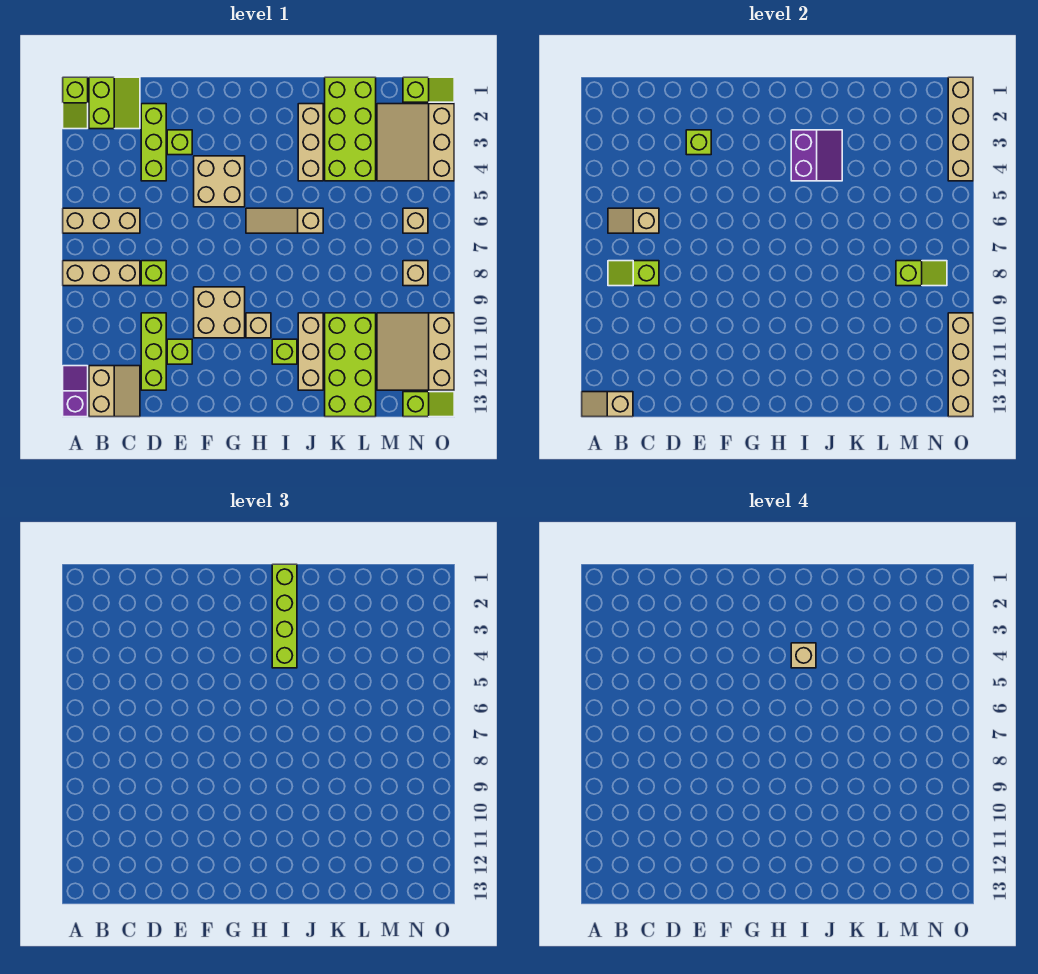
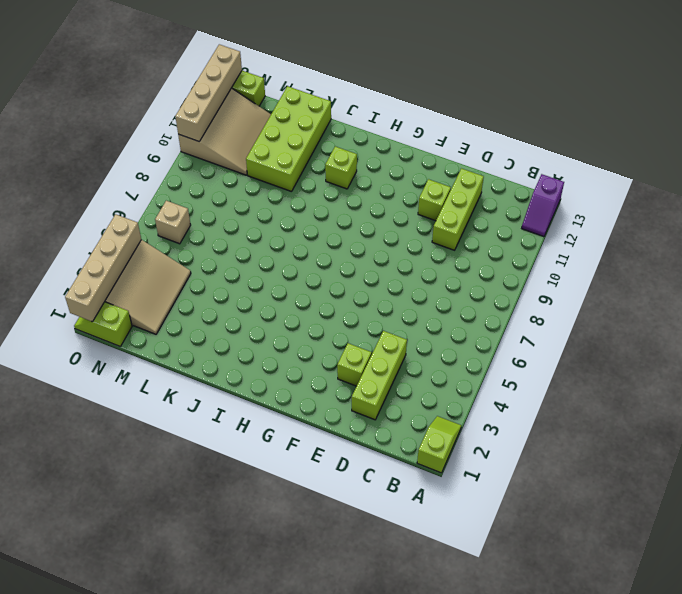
none -> tan brick A6:C6 level 1
none -> tan brick A8:C8 level 1
none -> lime slope B1:C2 level 1 top B
none -> tan slope B12:C13 level 1 top B

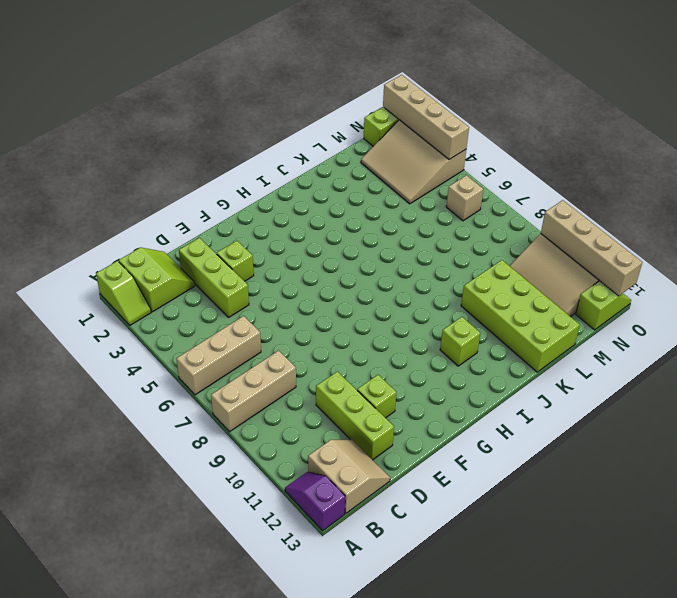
none -> lime brick D8 level 1
none -> tan brick F4:G5 level 1
none -> tan brick F9:G10 level 1
none -> tan slope H6:J6 level 1 top J

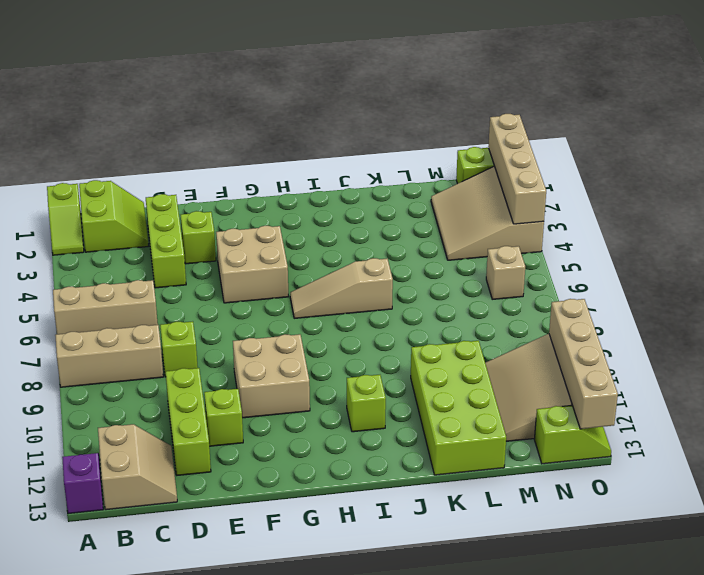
none -> tan brick H10 level 1
none -> tan brick J2:J4 level 1
none -> tan brick J10:J12 level 1
none -> lime brick K1:L4 level 1

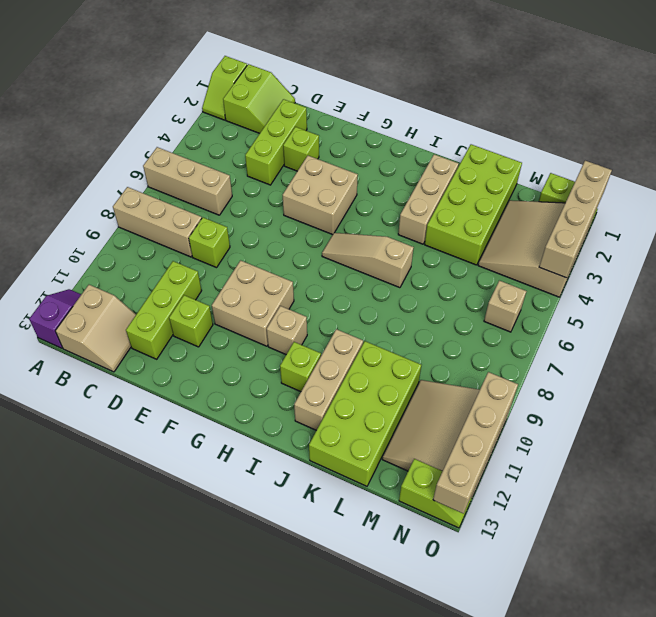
none -> tan brick N8 level 1
none -> tan slope A13:B13 level 2 top B
none -> tan slope B6:C6 level 2 top C
none -> lime slope B8:C8 level 2 top C

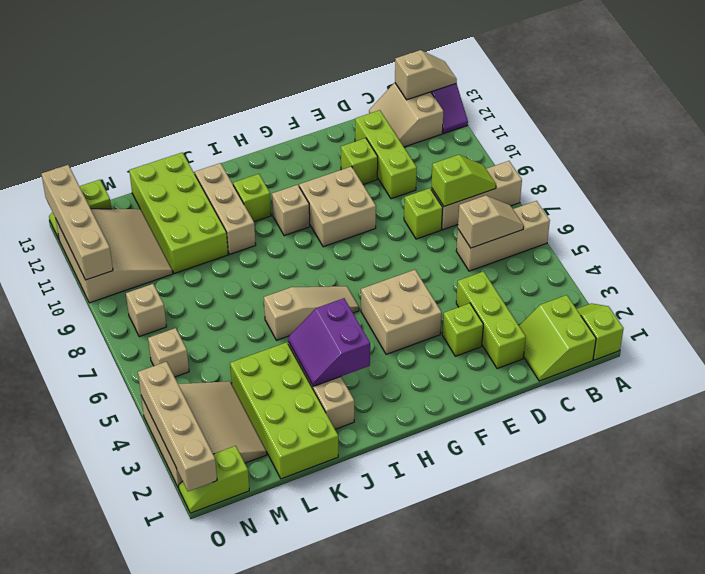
none -> lime brick E3 level 2
none -> lime slope M8:N8 level 2 top M
none -> lime brick I1:I4 level 3
none -> tan brick I4 level 4

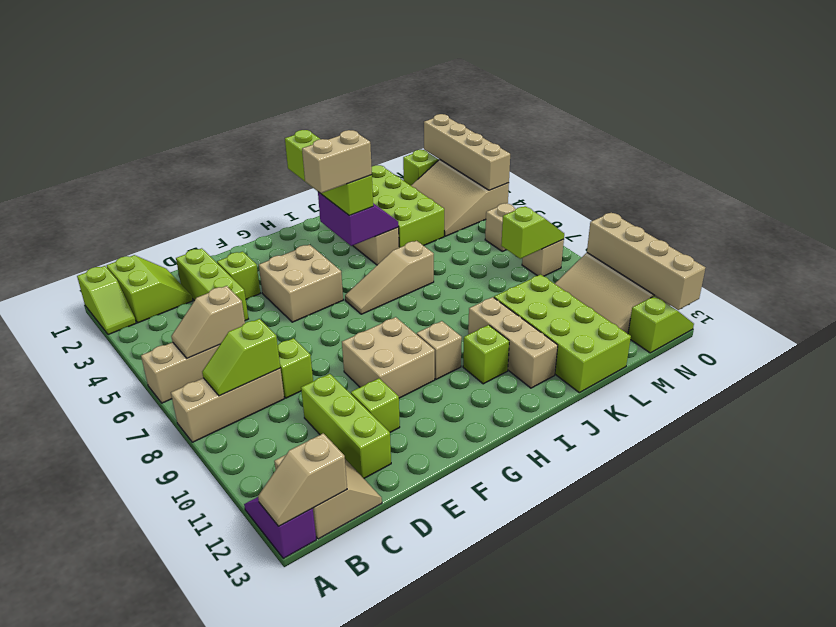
tan brick H4:I4 level 4 -> tan brick I4 level 4
none -> lime brick E3 level 2

